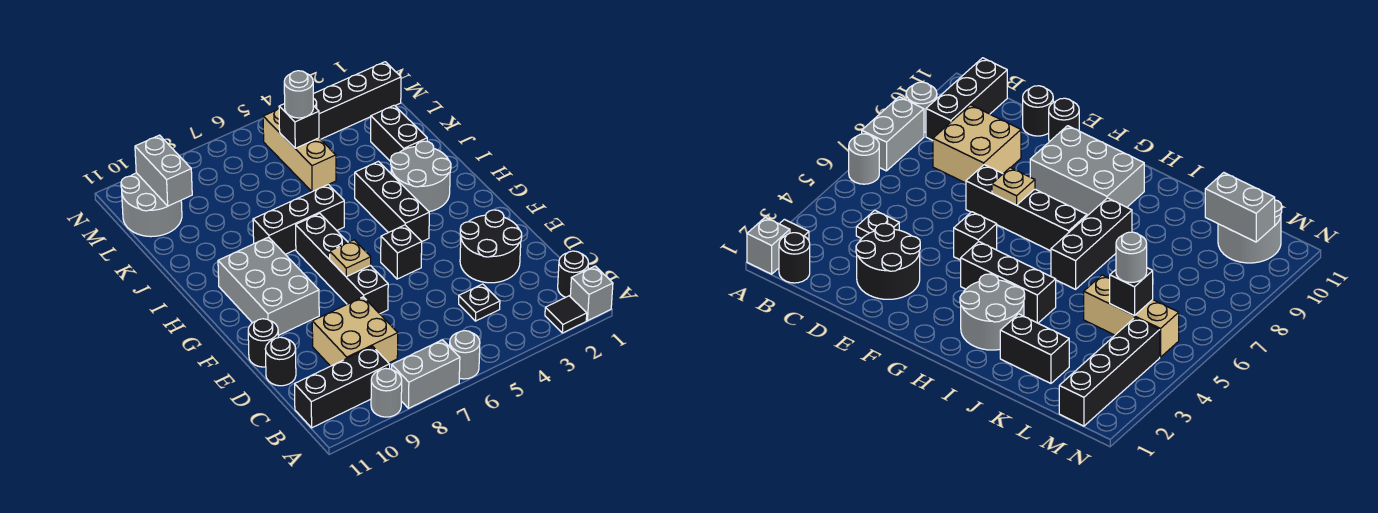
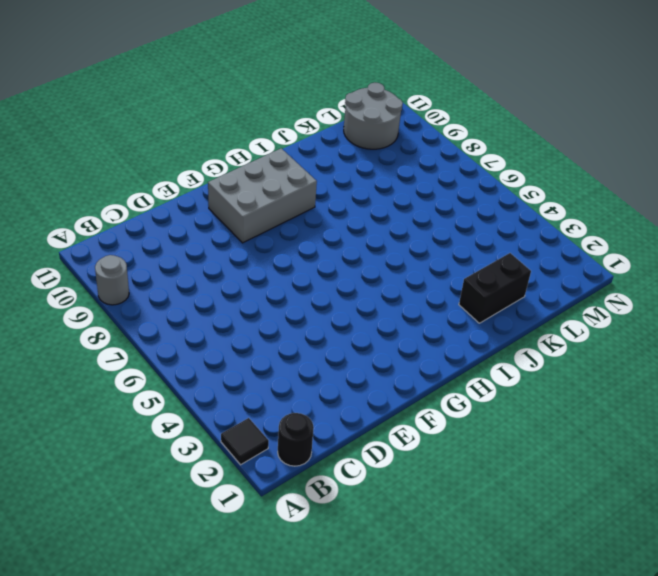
none -> grey brick A1 level 1
none -> grey round brick A6 level 1
none -> grey brick A7:A8 level 1

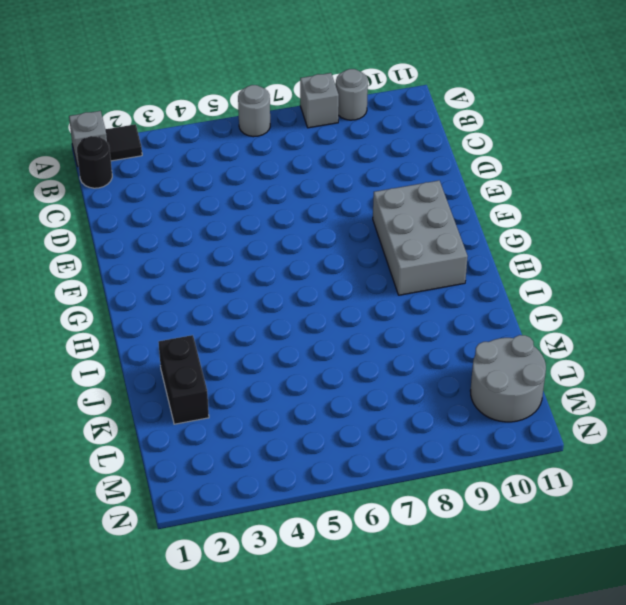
grey brick A8 level 1 -> grey brick A7:A8 level 1
none -> black brick B9:B11 level 1
none -> black plate C4 level 1
none -> tan brick C8:D9 level 1

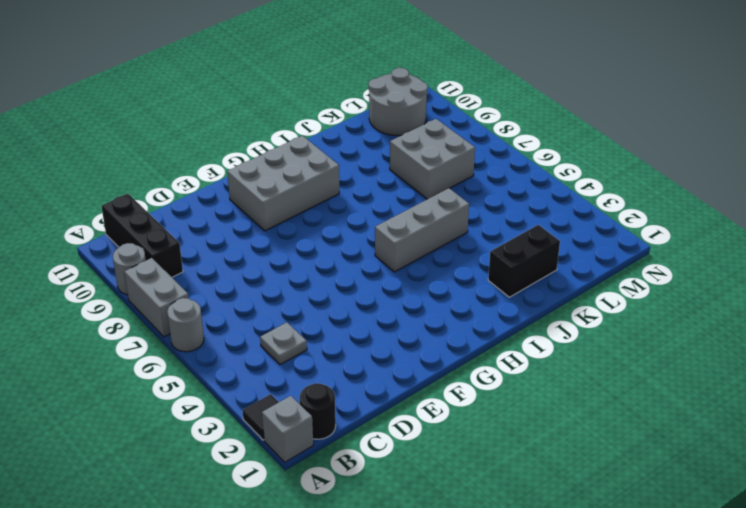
grey plate C4 level 1 -> black plate C4 level 1
grey brick H5:J5 level 1 -> none
grey brick K7:L8 level 1 -> none
none -> tan brick C8:D9 level 1
none -> black round brick D2:E3 level 1
none -> black round brick D11 level 1

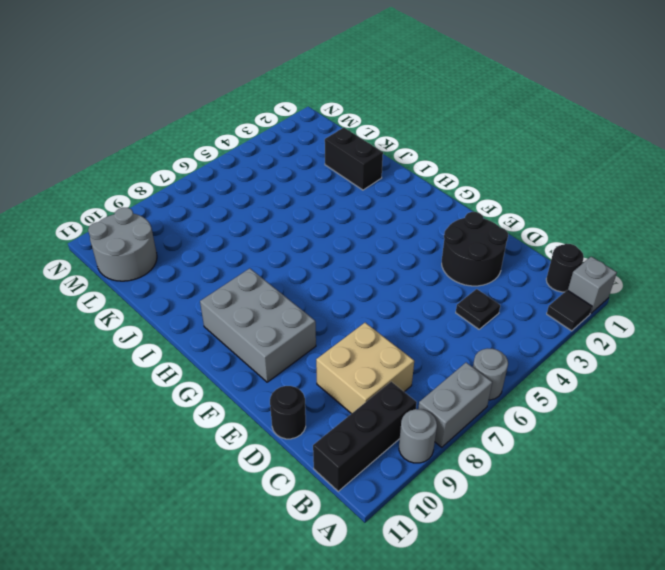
none -> black brick E7:H7 level 1
none -> black round brick E11 level 1
none -> black brick F5 level 1

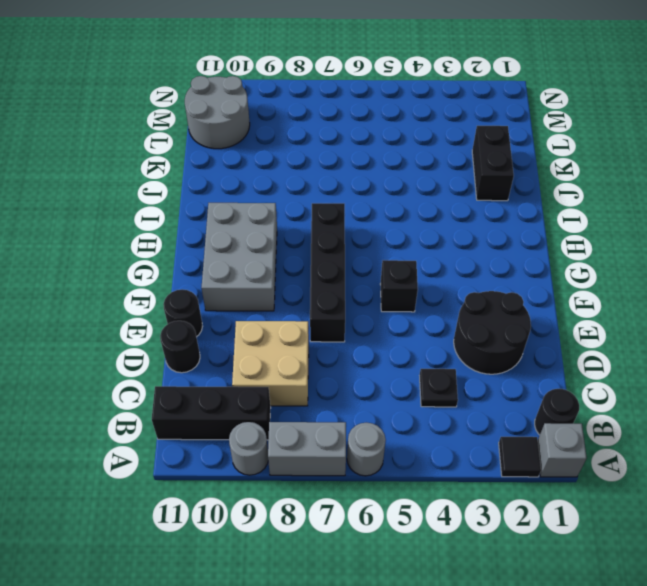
none -> black brick G4:I4 level 1
none -> grey round brick H2:I3 level 1
none -> black brick I6:I8 level 1

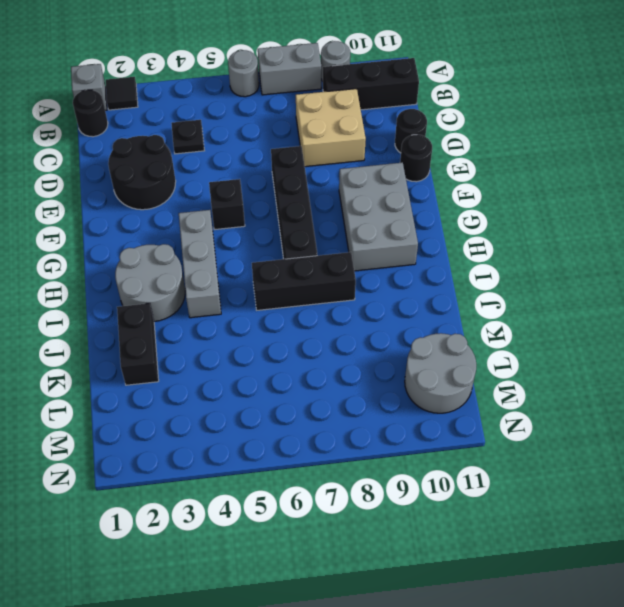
grey brick G4:I4 level 1 -> black brick G4:I4 level 1
none -> tan brick K5:M5 level 1
none -> black brick M1:M4 level 1
none -> tan plate F7 level 2

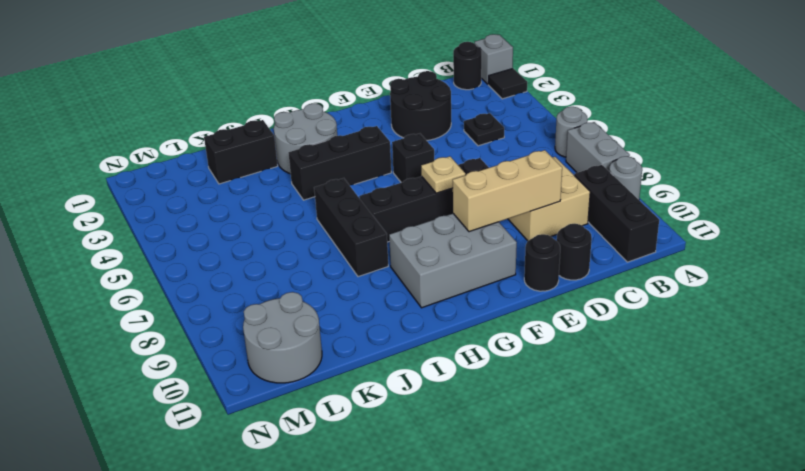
tan brick D9:F9 level 2 -> tan brick K5:M5 level 1
none -> black brick M1:M4 level 1
none -> black brick L5 level 2
none -> grey brick L10:M10 level 2

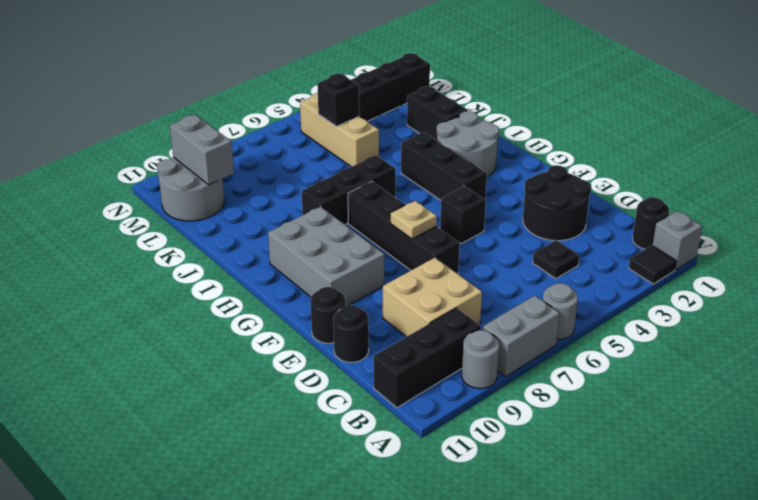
none -> grey round brick L5 level 3

